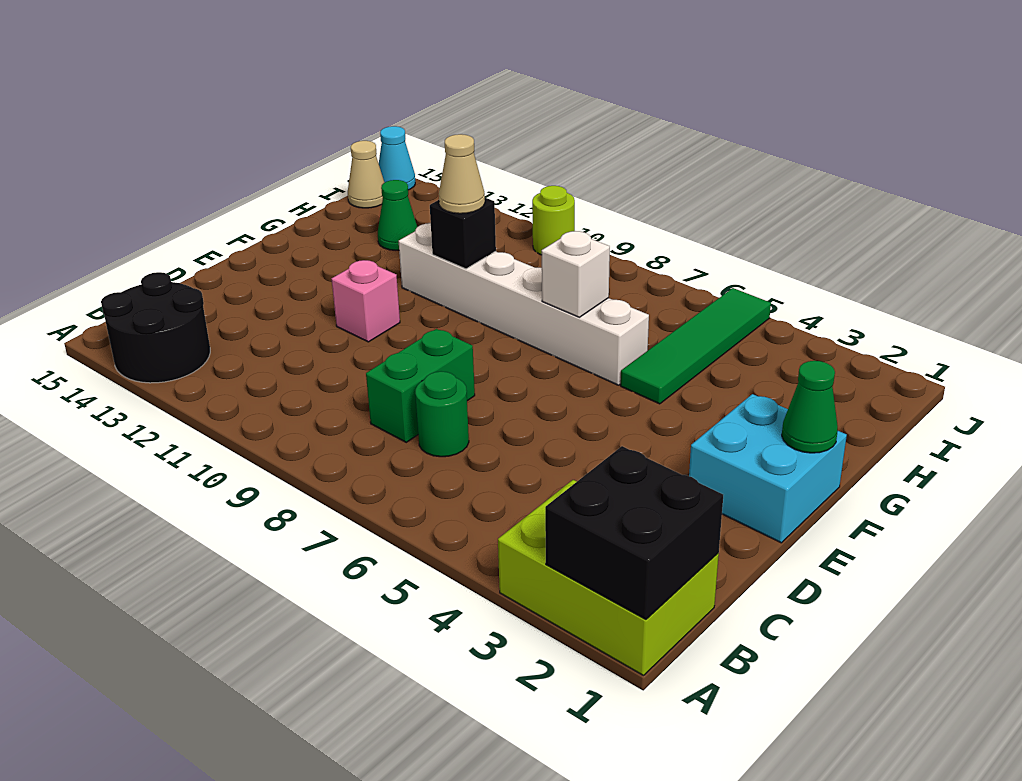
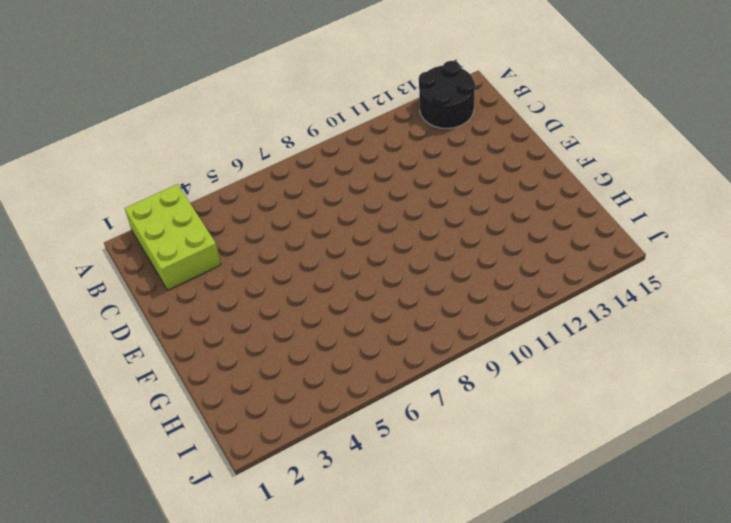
lime brick A2:C3 level 1 -> lime brick A1:B3 level 1
none -> green round brick C7 level 1
none -> green brick C8:D8 level 1
none -> cyan brick E1:F2 level 1

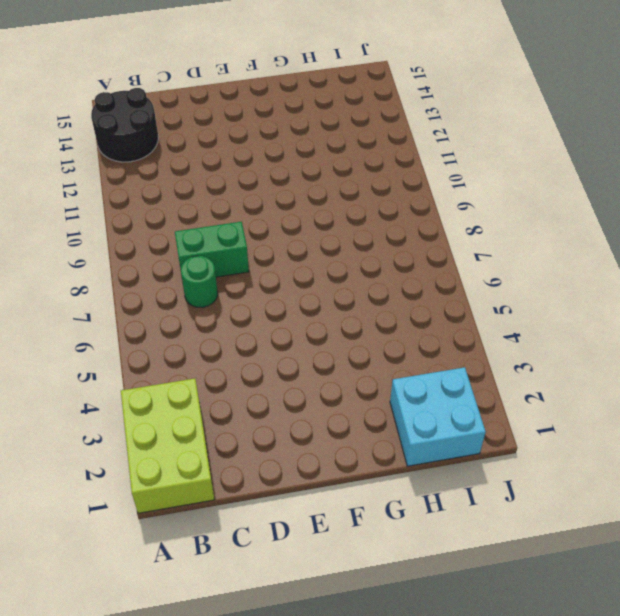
cyan brick H1:I2 level 1 -> cyan brick E1:F2 level 1
none -> pink brick E11 level 1
none -> green tile G5:J5 level 1
none -> white brick G6:G11 level 1

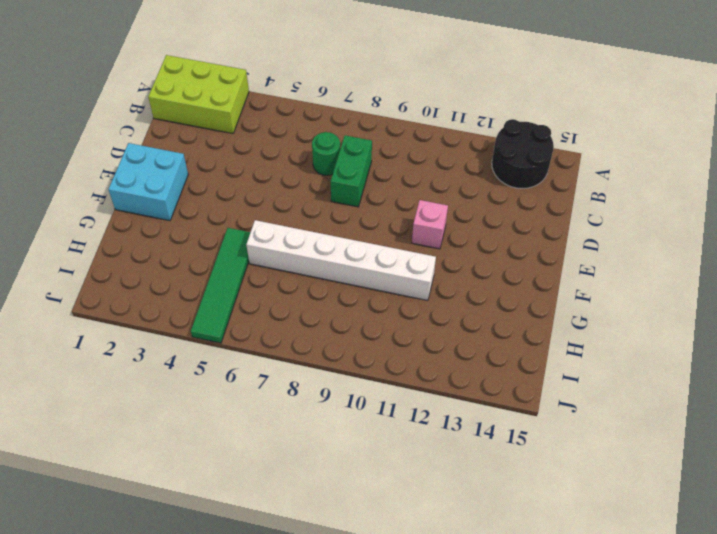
none -> green cone H13 level 1
none -> tan cone I15 level 1
none -> lime round brick J10 level 1

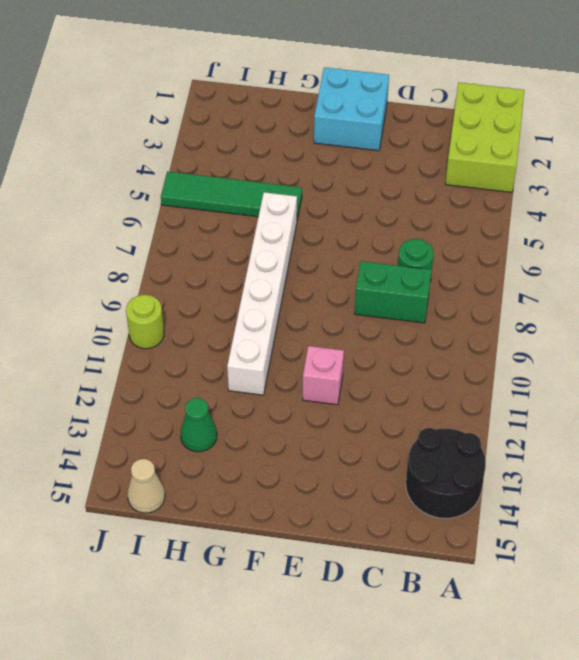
none -> cyan cone J15 level 1
none -> black brick A1:B2 level 2
none -> green cone F1 level 2

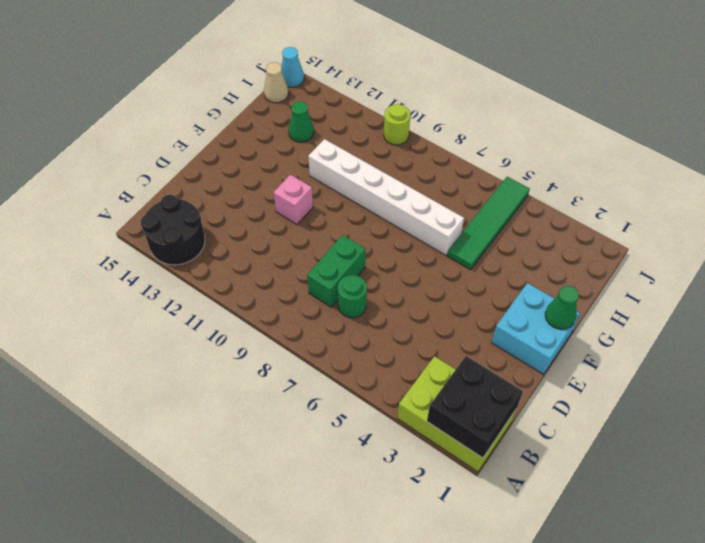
none -> white brick G7 level 2
none -> black brick G10 level 2
none -> tan cone G10 level 3

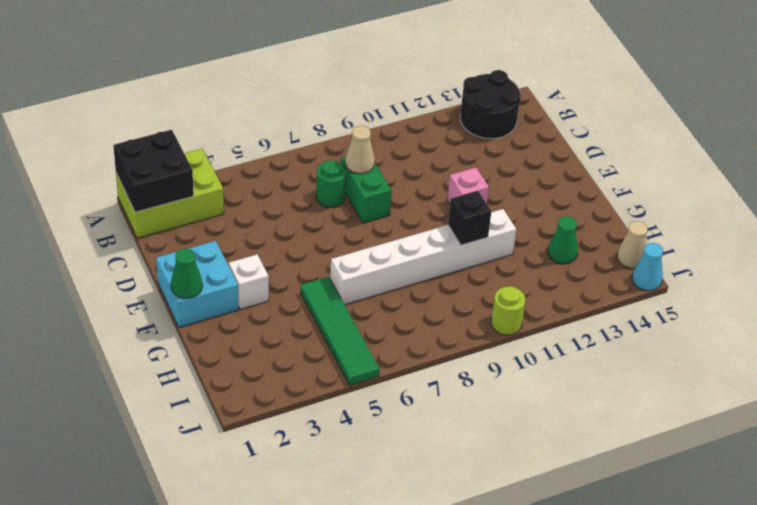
tan cone C8 level 2 -> tan cone G10 level 3
white brick F3 level 1 -> white brick G7 level 2

